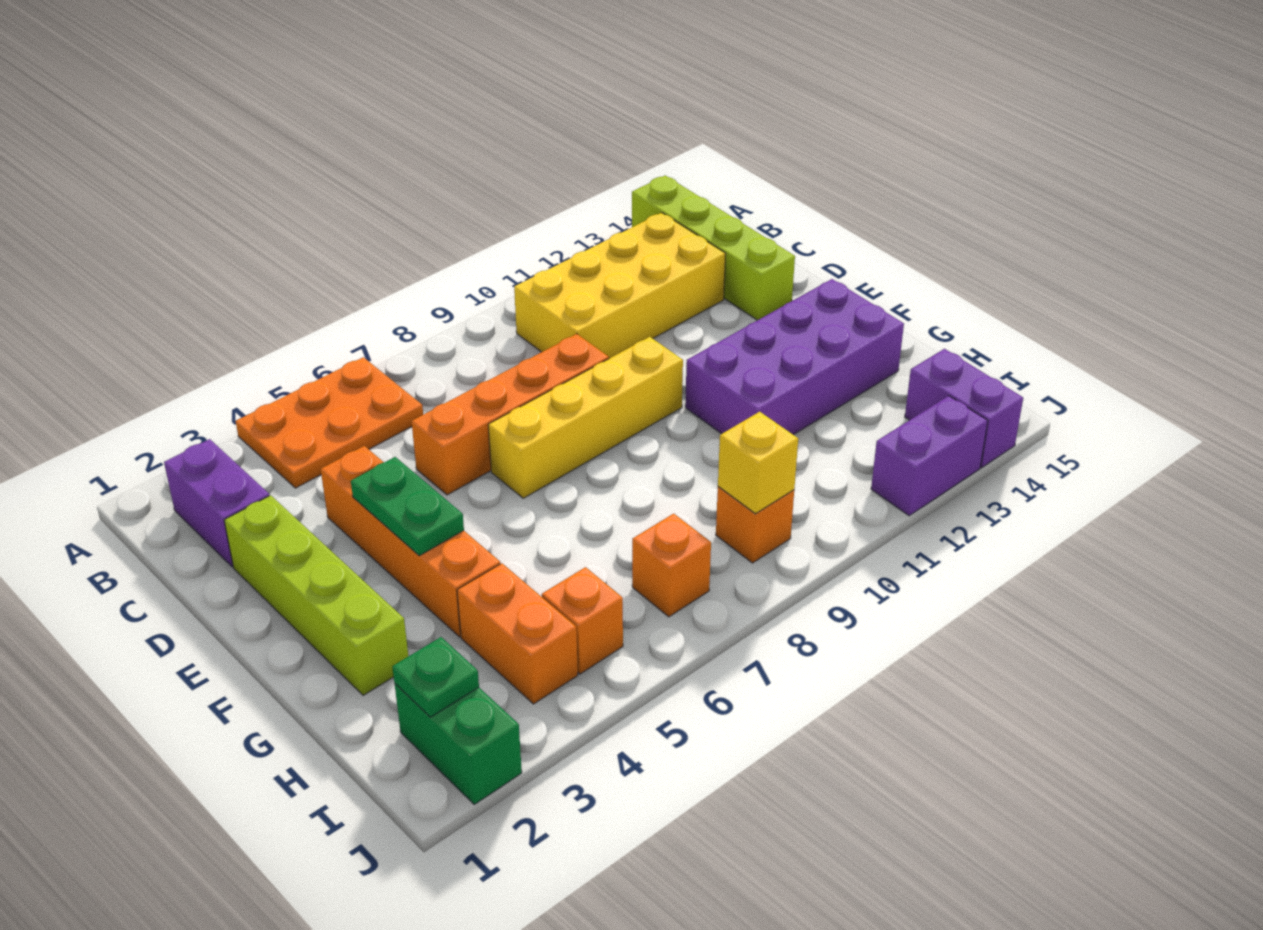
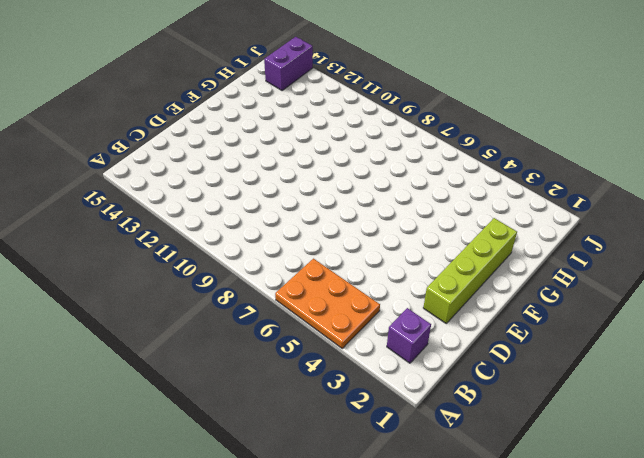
purple brick B2 level 1 -> purple brick B2:C2 level 1
none -> lime brick A14:D14 level 1
none -> yellow brick B10:C13 level 1
none -> orange brick D4:G4 level 1

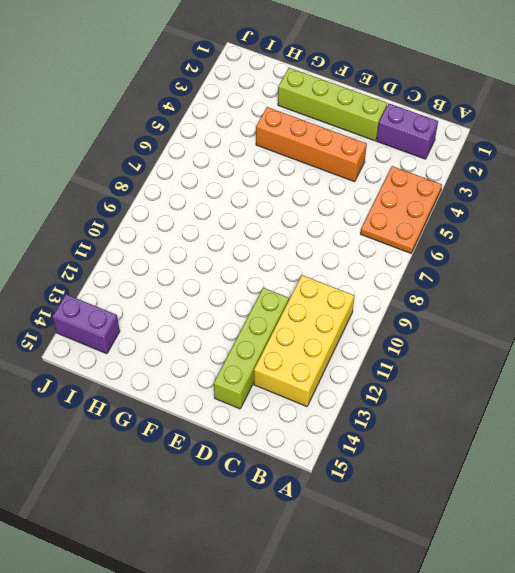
lime brick D11:D14 level 1 -> lime brick A14:D14 level 1
none -> orange brick D6:D9 level 1
none -> yellow brick E7:E10 level 1
none -> purple brick F11:G14 level 1

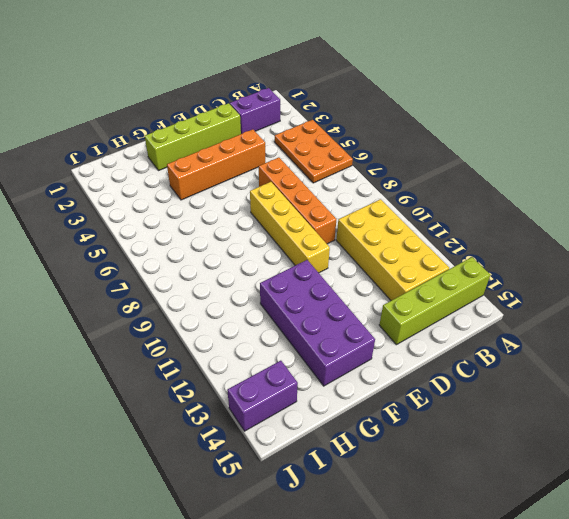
none -> orange brick H4:I4 level 1
none -> green brick I2:J2 level 1
none -> orange brick I5 level 1

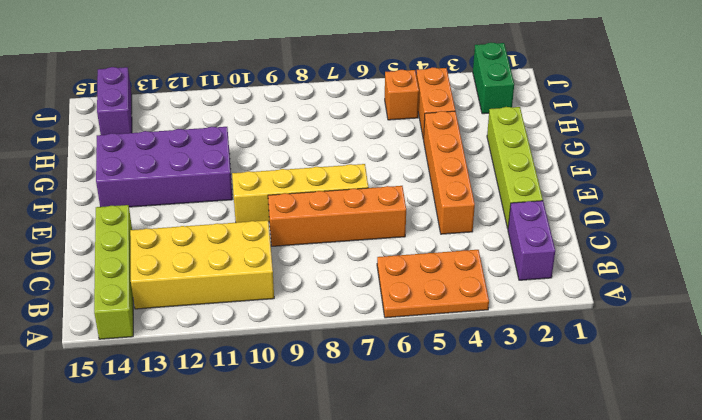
none -> orange brick I7 level 1
none -> orange brick I9 level 1
none -> purple brick J12:J13 level 1

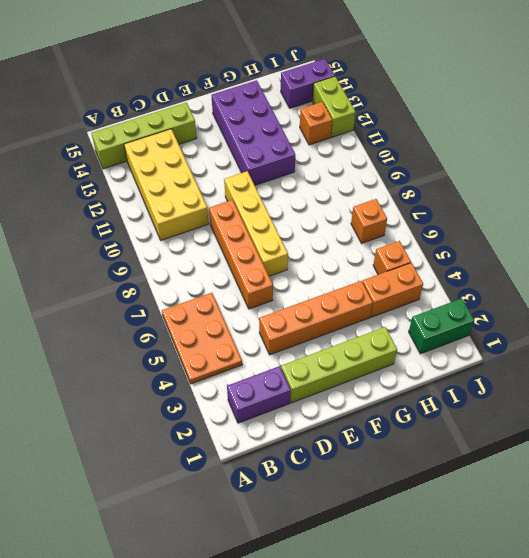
orange brick I12 level 1 -> orange brick I9 level 1
lime brick J12:J13 level 1 -> purple brick J12:J13 level 1
none -> green plate E4:F4 level 2
none -> green plate I2 level 2
none -> yellow brick I9 level 2

